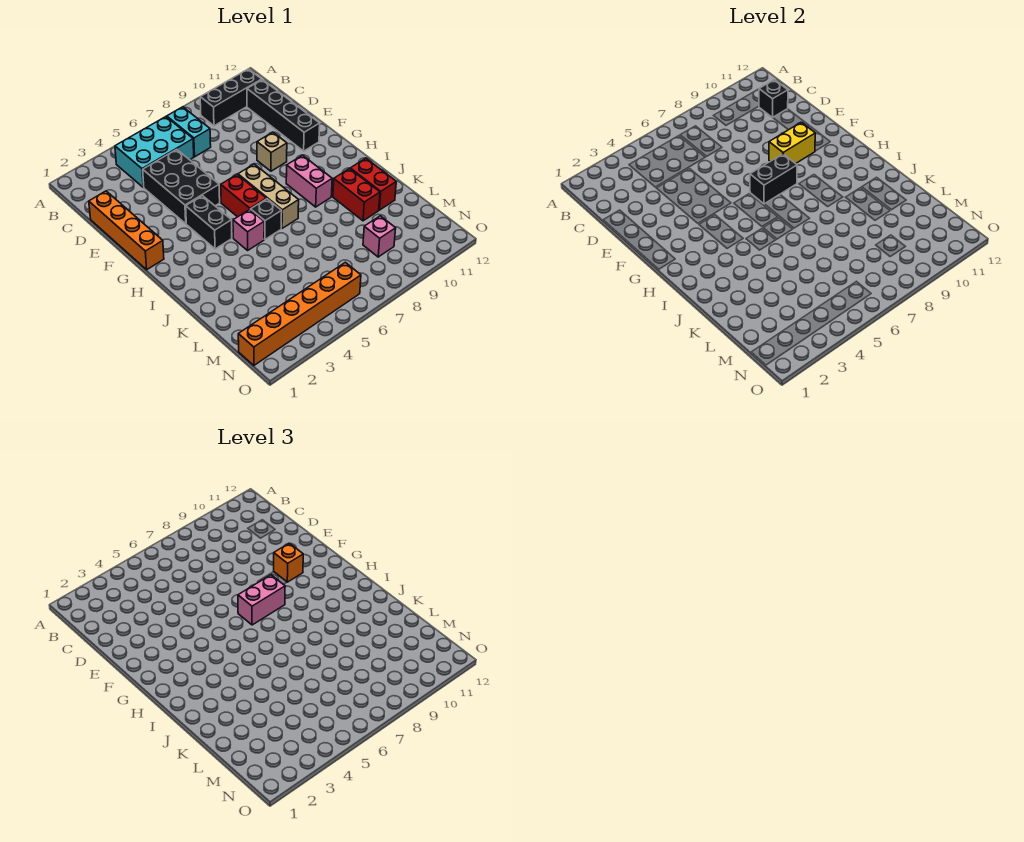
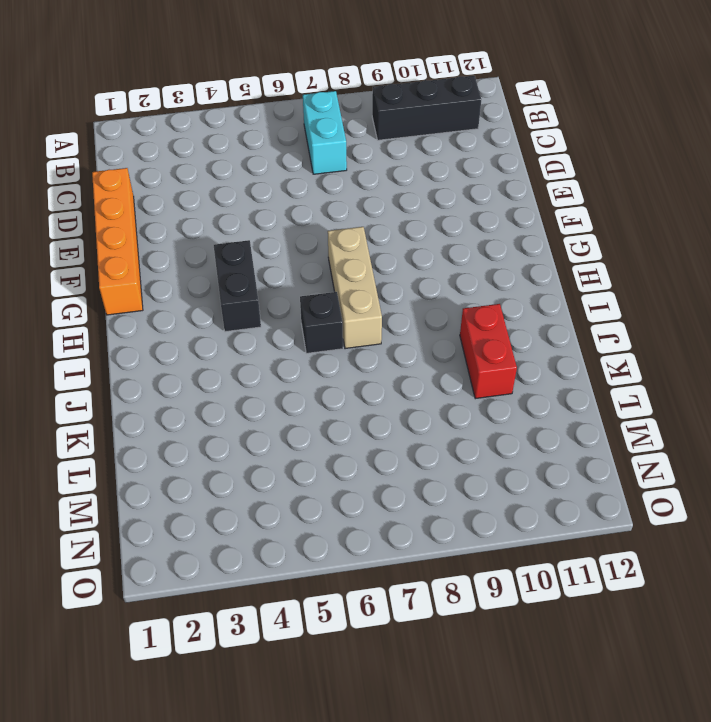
none -> cyan brick B4:C6 level 1
none -> black brick C11:F11 level 1
none -> black brick D4:F5 level 1

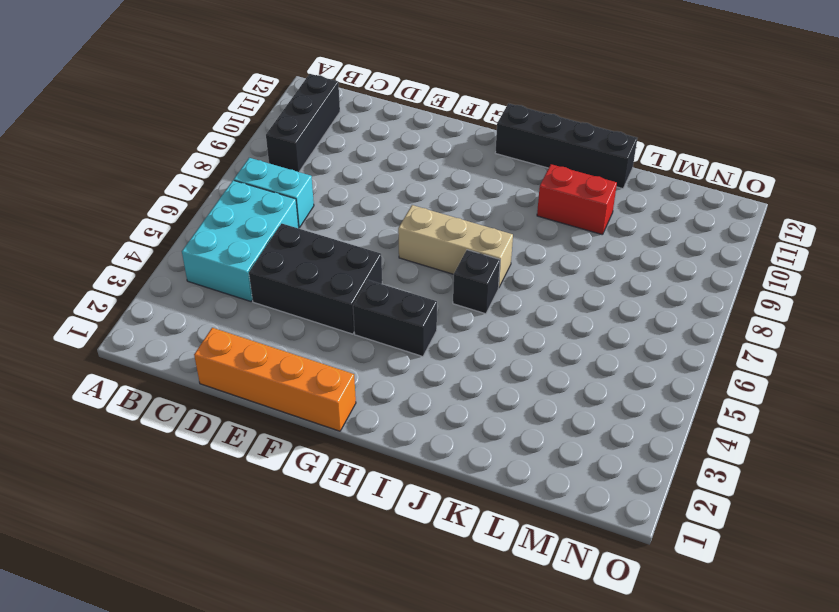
black brick H12:K12 level 1 -> black brick C11:F11 level 1
none -> tan brick F9 level 1
none -> red brick G6:H6 level 1
none -> pink brick H9:I9 level 1

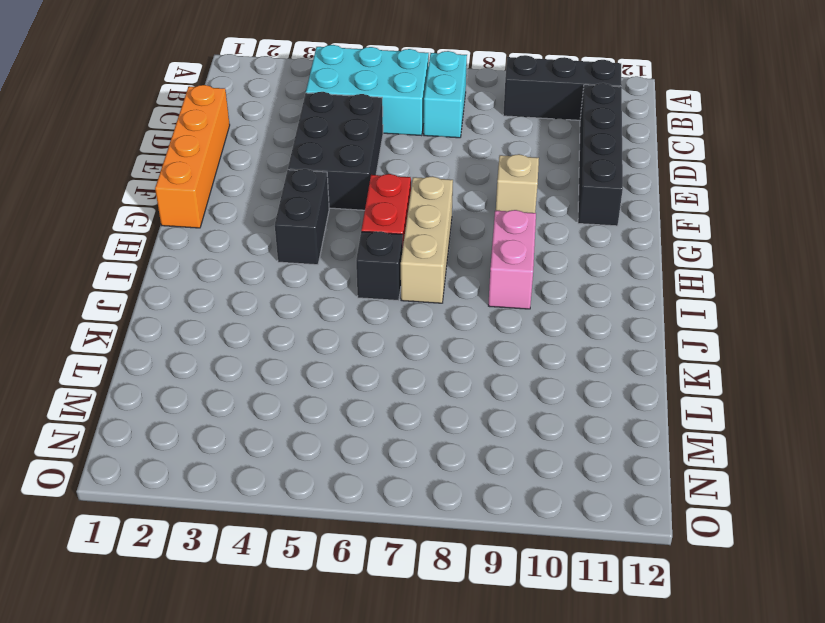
none -> pink brick I5 level 1
none -> red brick J10:K10 level 1
none -> red brick J11:K11 level 1

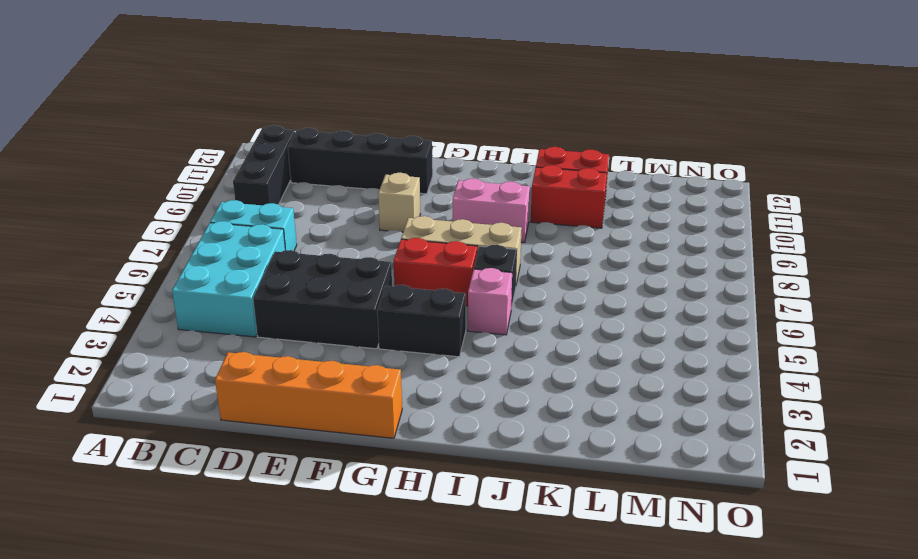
none -> pink brick M9 level 1
none -> orange brick N1:N6 level 1
none -> black brick C11 level 2

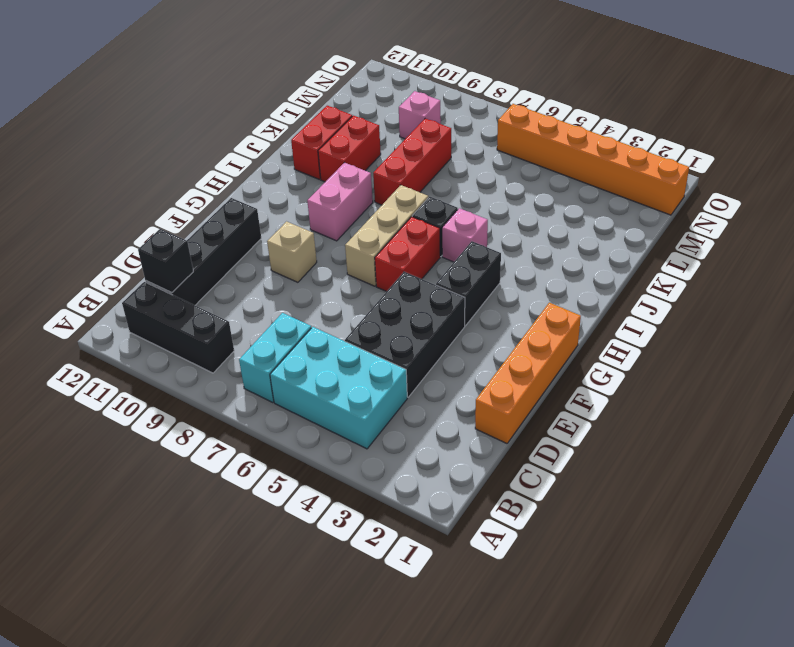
red brick J8:L8 level 1 -> none
none -> yellow brick F9:F10 level 2
none -> black brick G7:G8 level 2
none -> orange brick F10 level 3

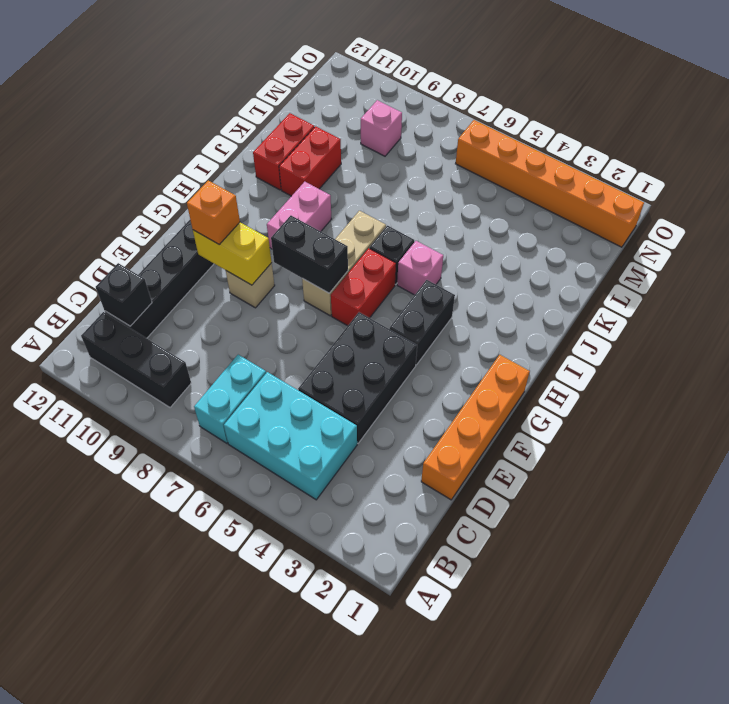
none -> pink brick G7:G8 level 3

